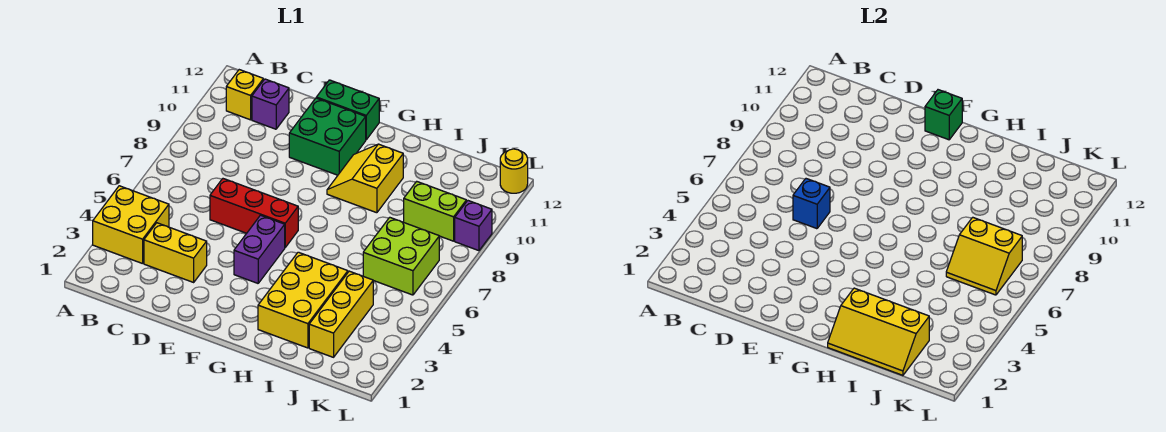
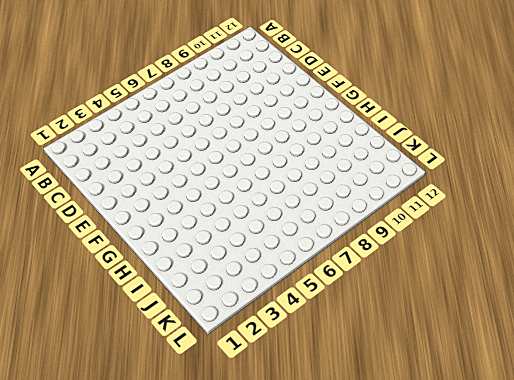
none -> yellow brick A3:B4 level 1
none -> yellow brick B11 level 1
none -> yellow brick C3:D3 level 1

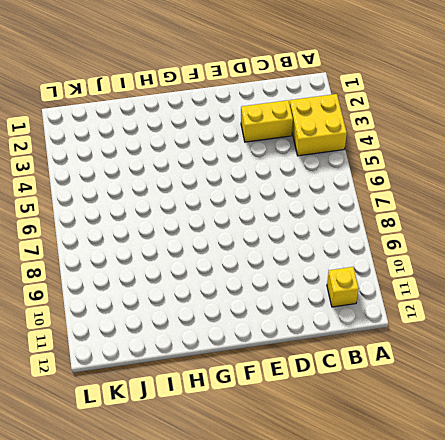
none -> purple brick C11 level 1
none -> red brick D6:F6 level 1
none -> green brick E10:F11 level 1

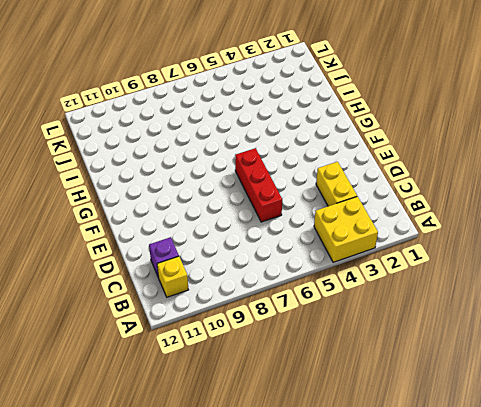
none -> green brick E10:F11 level 1
none -> green brick E12:F12 level 1
none -> purple brick F4:F5 level 1

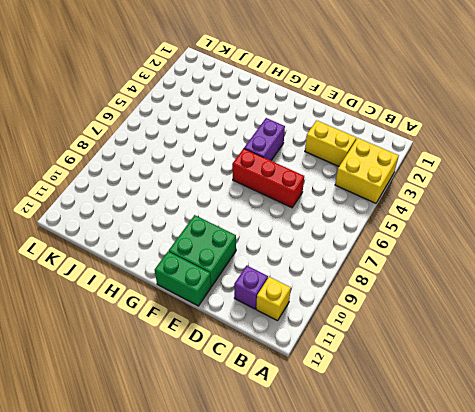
none -> yellow slope G9:H10 level 1 top H
none -> yellow brick H2:I4 level 1
none -> yellow brick J2:J4 level 1

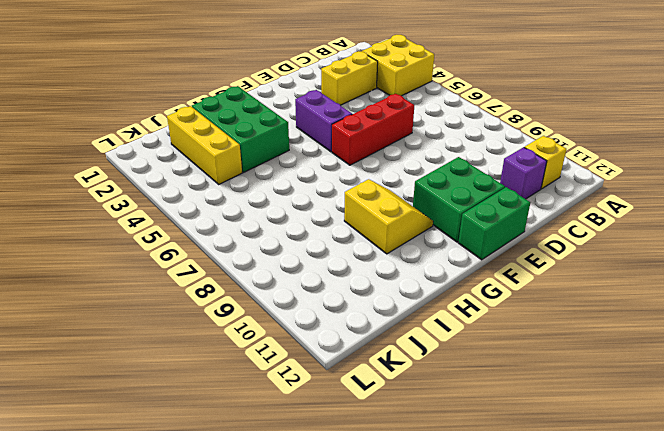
green brick H2:I4 level 1 -> yellow brick H2:I4 level 1
none -> lime brick J6:K7 level 1
none -> lime brick J9:K9 level 1
none -> purple brick L9 level 1

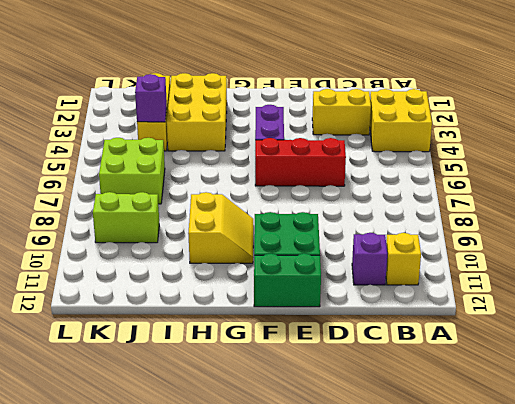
purple brick J4 level 2 -> purple brick L9 level 1
none -> yellow round brick L12 level 1
none -> blue brick D6 level 2
none -> green brick F12 level 2

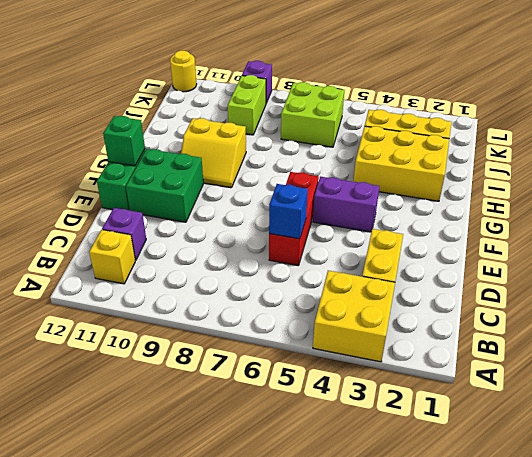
none -> yellow slope H1:J2 level 2 top 2
none -> yellow slope J6:K7 level 2 top 7

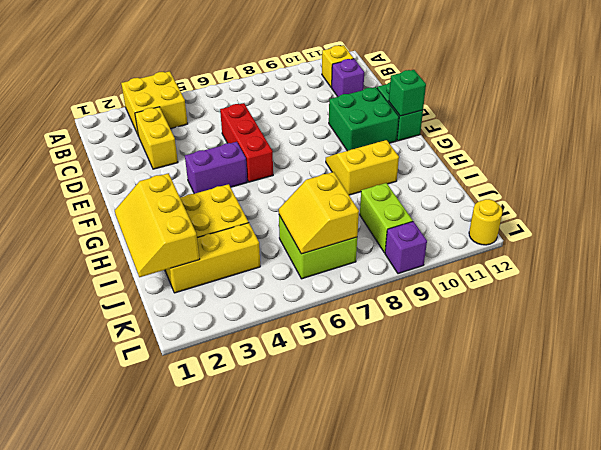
none -> blue brick D6 level 2

